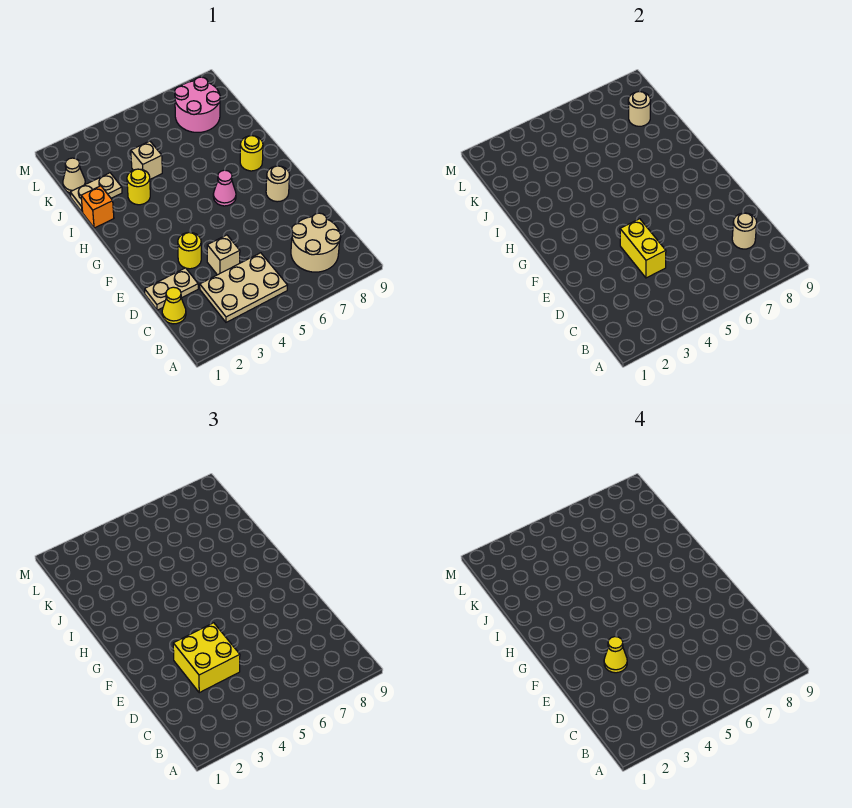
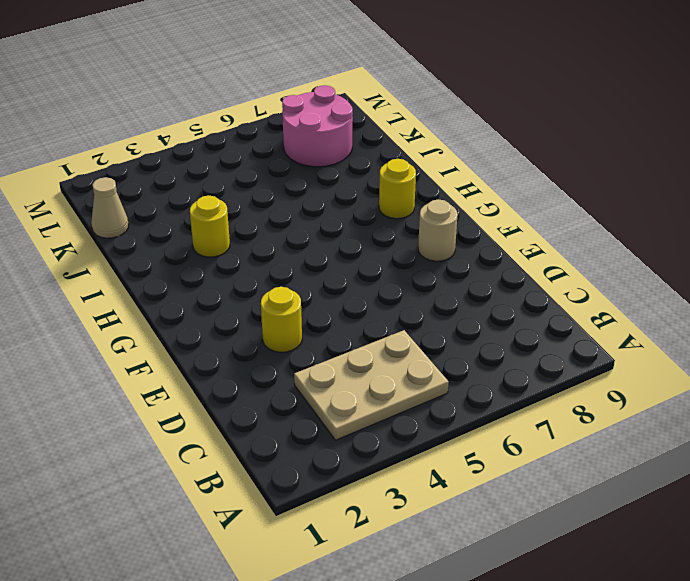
none -> tan round brick B7:C8 level 1
none -> yellow cone C1 level 1
none -> tan plate D1:D2 level 1

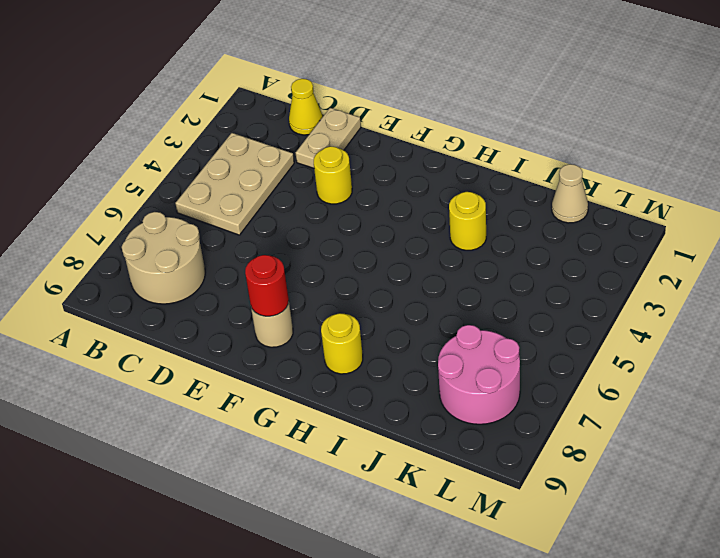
red round brick F8 level 2 -> none
none -> tan brick D4 level 1
none -> pink cone G6 level 1
none -> orange brick I1 level 1

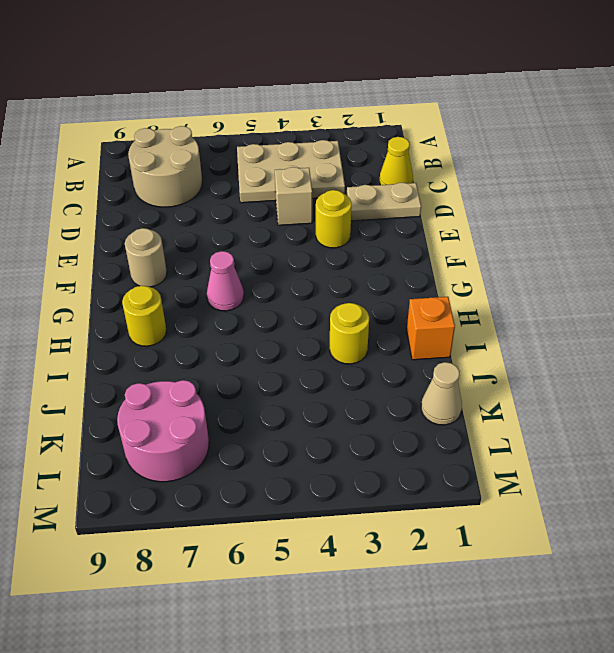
none -> tan plate J1:J2 level 1
none -> tan brick J4 level 1
none -> tan round brick C8 level 2

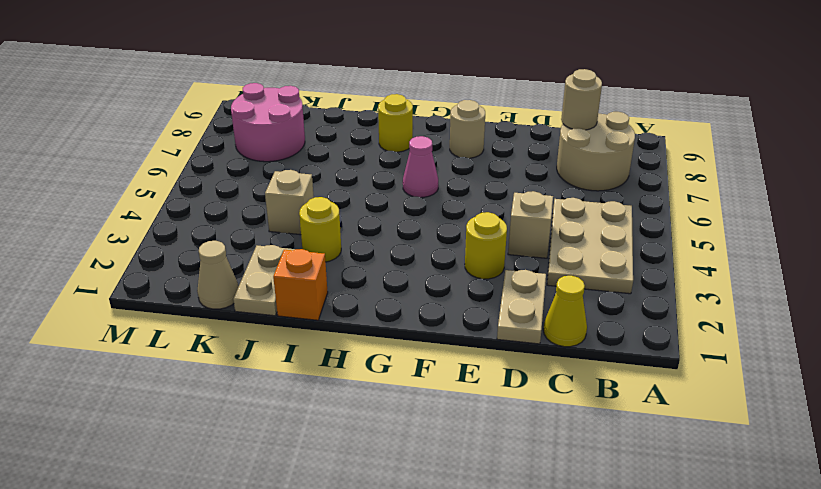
none -> yellow brick D4:E4 level 2
none -> tan round brick K8 level 2
none -> yellow brick D3:E4 level 3

